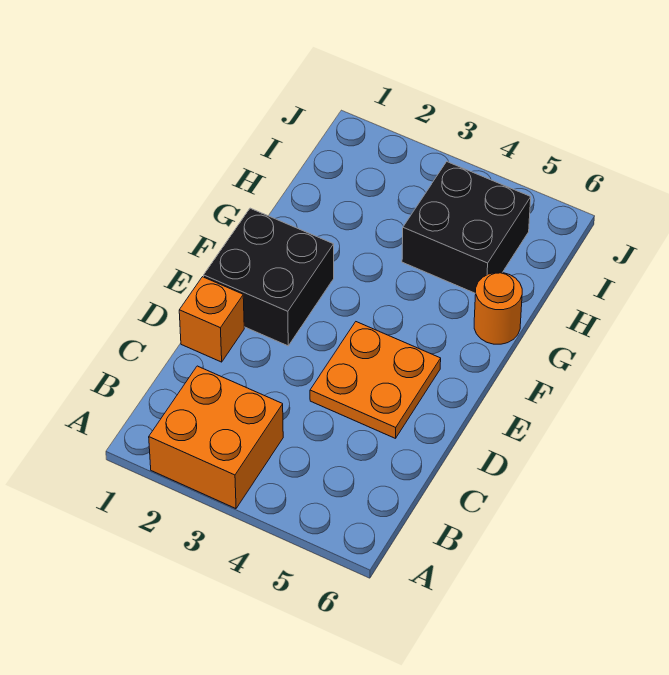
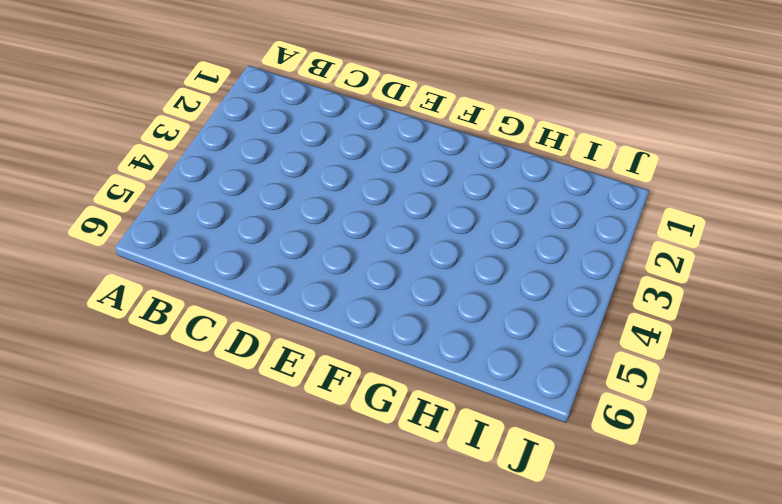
none -> orange brick A2:B3 level 1
none -> orange brick D1 level 1

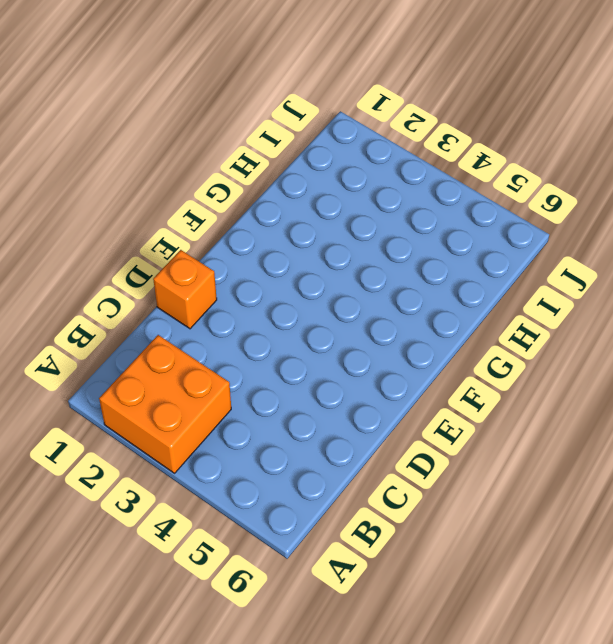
none -> orange plate D4:E5 level 1
none -> black brick E1:F2 level 1

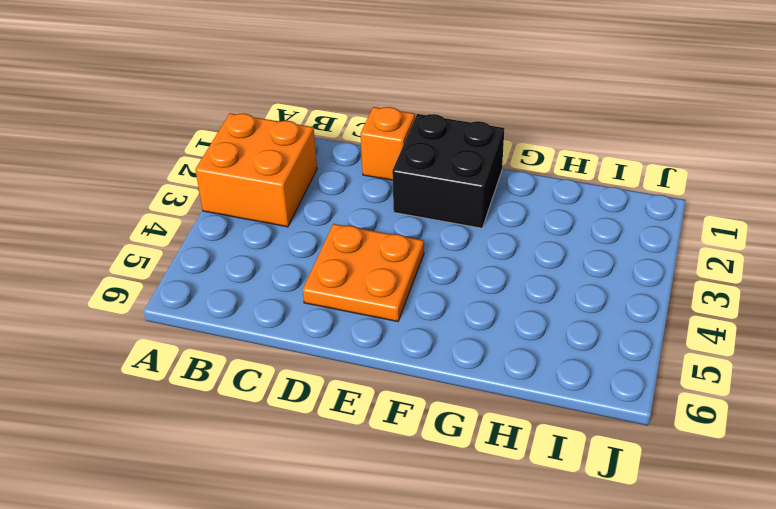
none -> orange round brick G6 level 1
none -> black brick H4:I5 level 1

